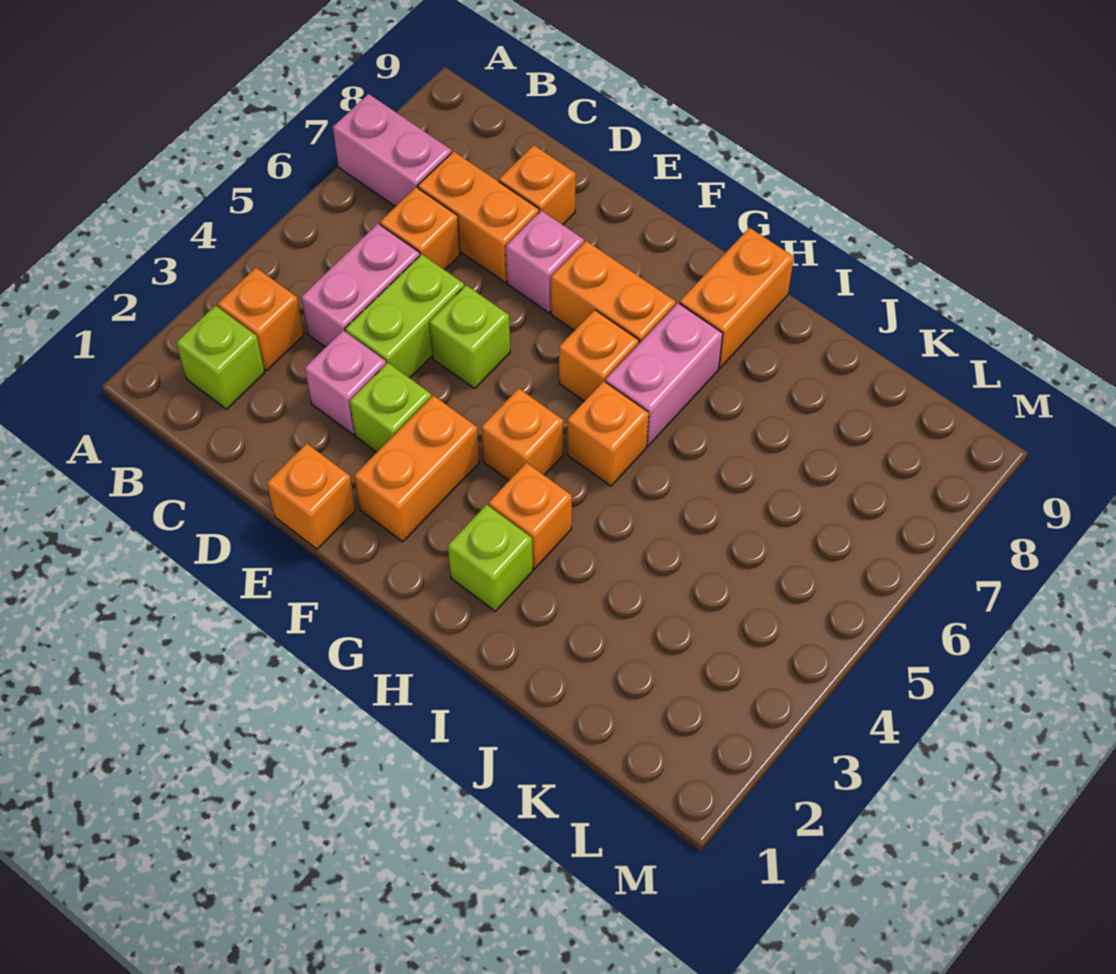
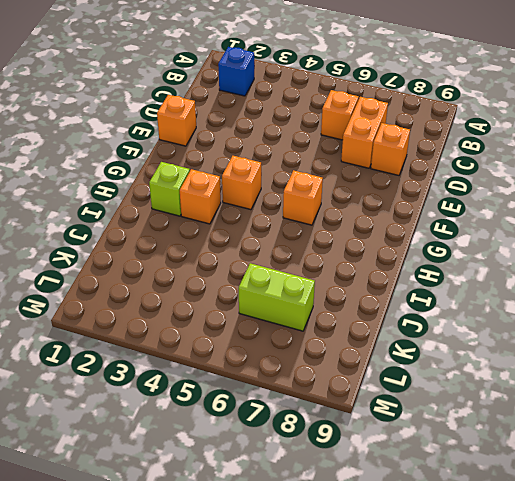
blue brick B2 level 1 -> lime brick B2 level 1
lime brick K6:K7 level 1 -> lime brick D4:D5 level 1
none -> pink brick A7:B7 level 1
none -> orange brick B3 level 1
none -> pink brick C4:C5 level 1

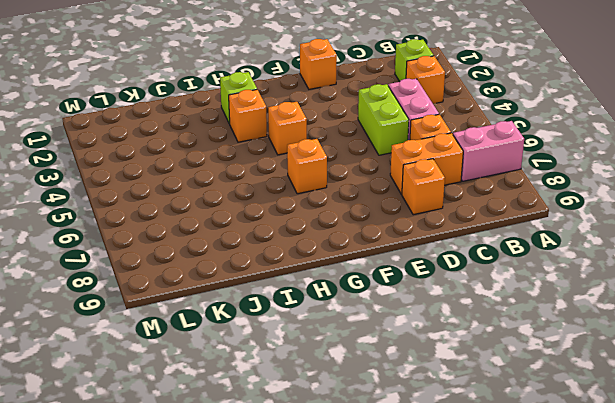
none -> pink brick D3 level 1
none -> lime brick E3 level 1
none -> lime brick E5 level 1

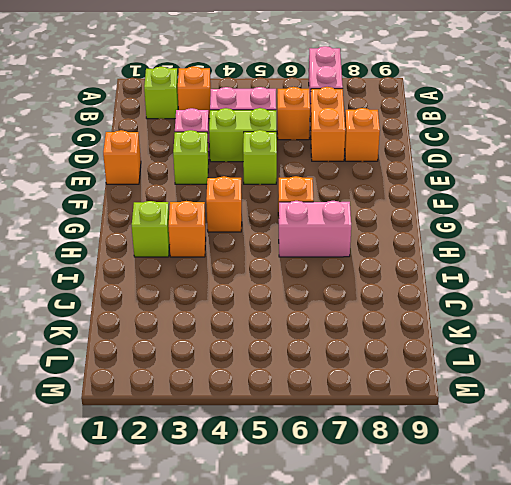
none -> pink brick E7 level 1
none -> orange brick F2:F3 level 1
none -> orange brick F7:G7 level 1

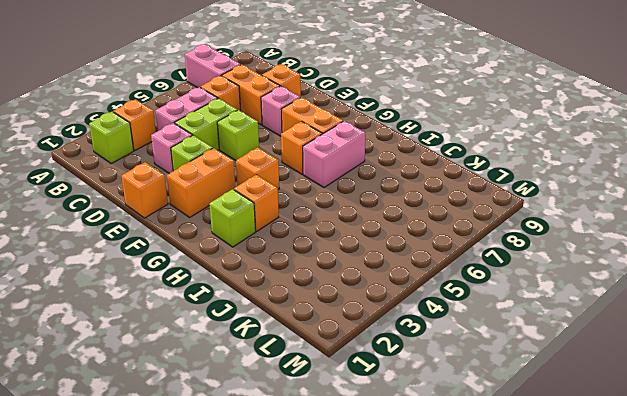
none -> orange brick H5 level 1
none -> orange brick H8:H9 level 1

